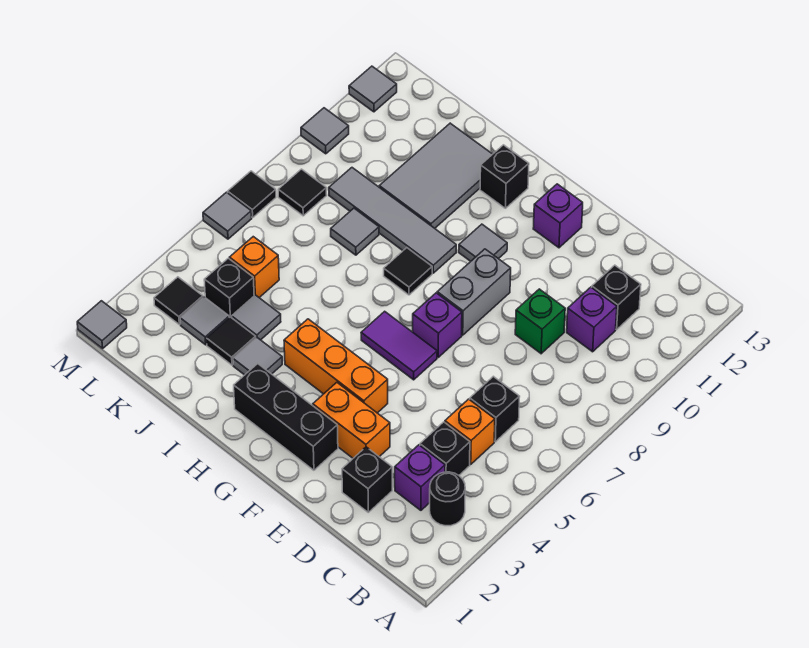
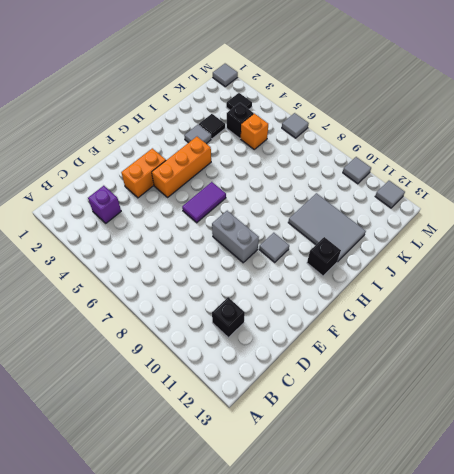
none -> black round brick B3 level 1
none -> black brick C4 level 1
none -> orange brick C5 level 1
none -> black brick C6 level 1

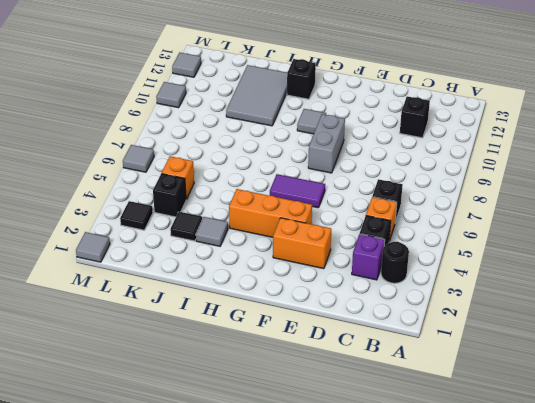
none -> purple brick C10 level 1
none -> black brick D2 level 1
none -> green brick D9 level 1
none -> black brick F2:H2 level 1

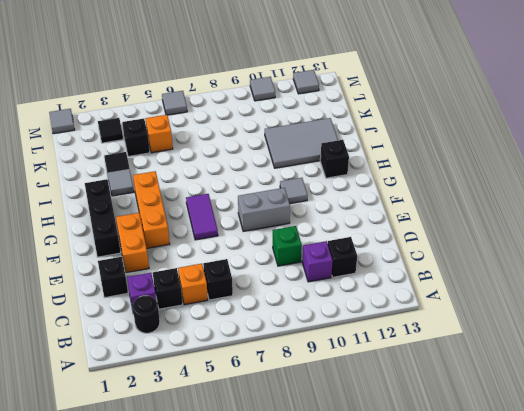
none -> purple brick F7 level 1
none -> purple brick F12 level 1
none -> black tile H8 level 1
none -> grey tile H9:K9 level 1

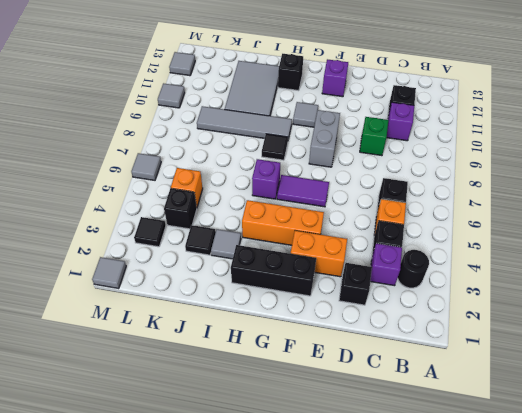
purple brick H6 level 1 -> purple brick F7 level 1
none -> grey tile J4 level 1
none -> grey tile J8 level 1
none -> grey tile K3 level 1
none -> black tile L8 level 1

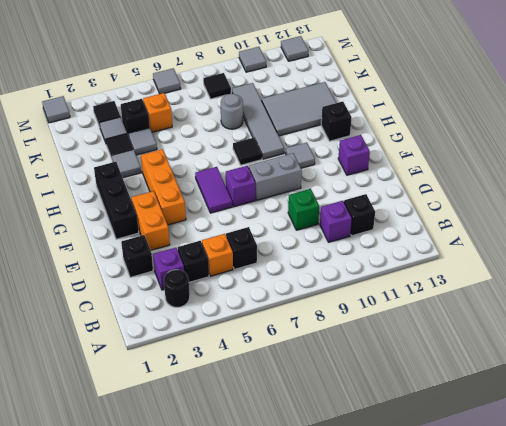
grey round brick J8 level 1 -> grey tile J8 level 1
none -> black tile M7 level 1

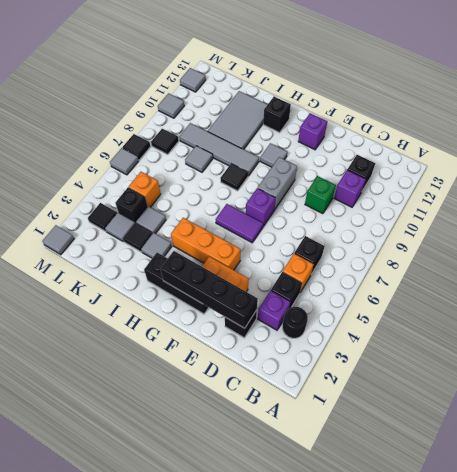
black brick D2:G2 level 2 -> none

